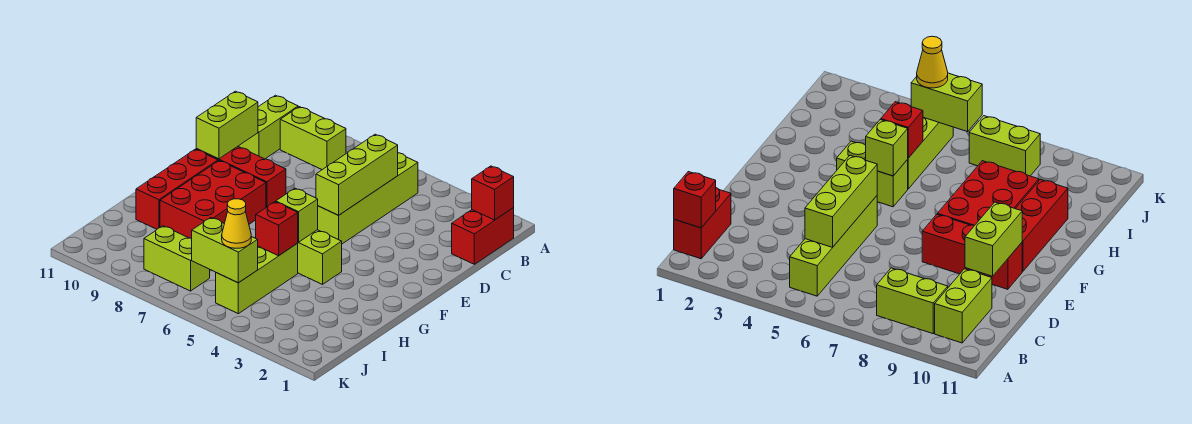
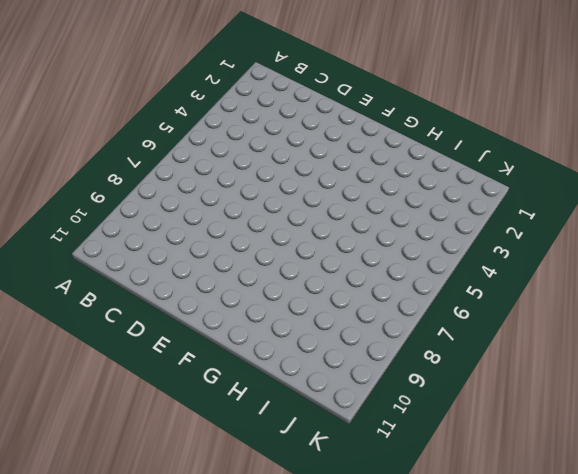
none -> red brick B1:C1 level 1
none -> lime brick B5:E5 level 1
none -> lime brick B8:B9 level 1

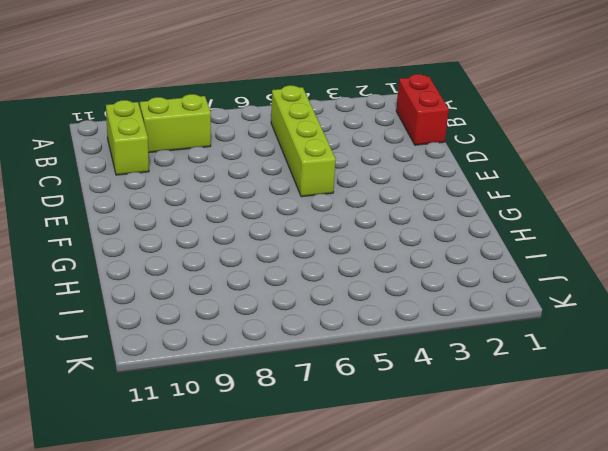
none -> red brick E8:E10 level 1
none -> red brick F8:H9 level 1
none -> red brick F10:H10 level 1

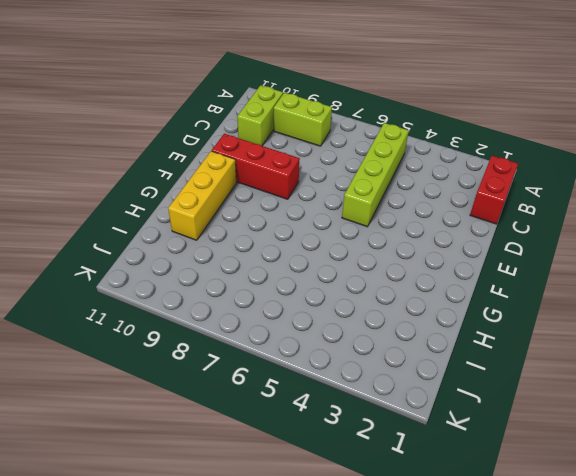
yellow brick F10:H10 level 1 -> red brick F10:H10 level 1
none -> red brick F8:H9 level 1
none -> lime brick G4:G5 level 1
none -> lime brick H5:J5 level 1

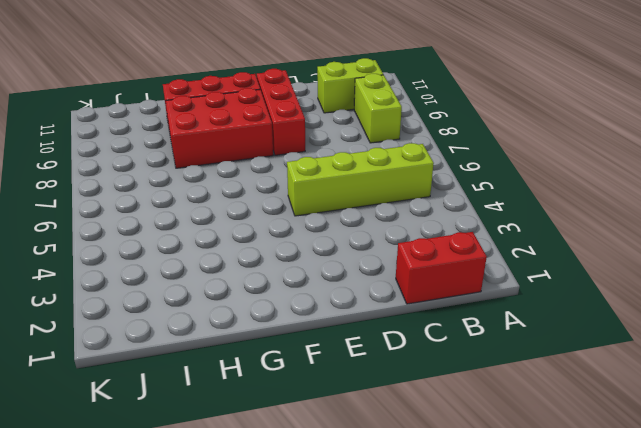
none -> lime brick G4:G5 level 1
none -> lime brick H5:J5 level 1
none -> lime brick J7:J8 level 1

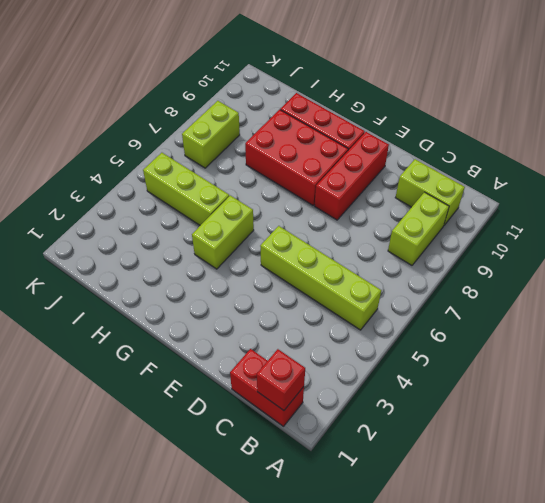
none -> lime brick C5:E5 level 2
none -> lime brick D10:E10 level 2
none -> lime brick G5 level 2

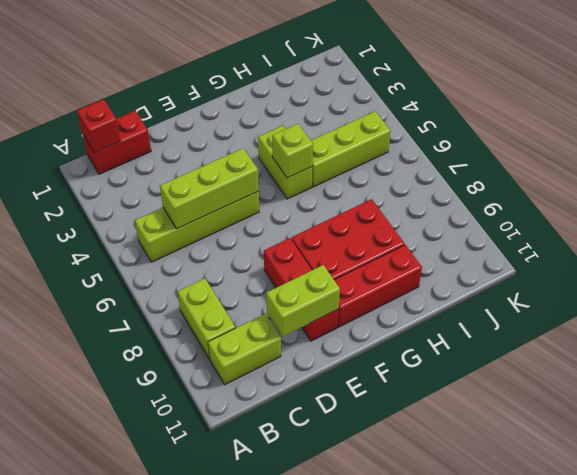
none -> lime brick J7:J8 level 1
none -> red brick H5 level 2
none -> lime brick J5:J6 level 2

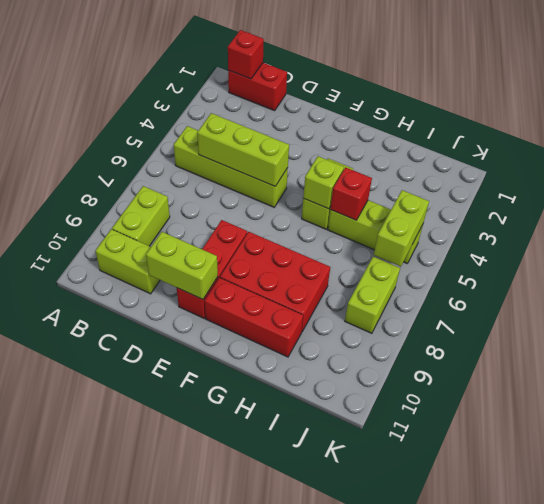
none -> yellow cone J5 level 3

